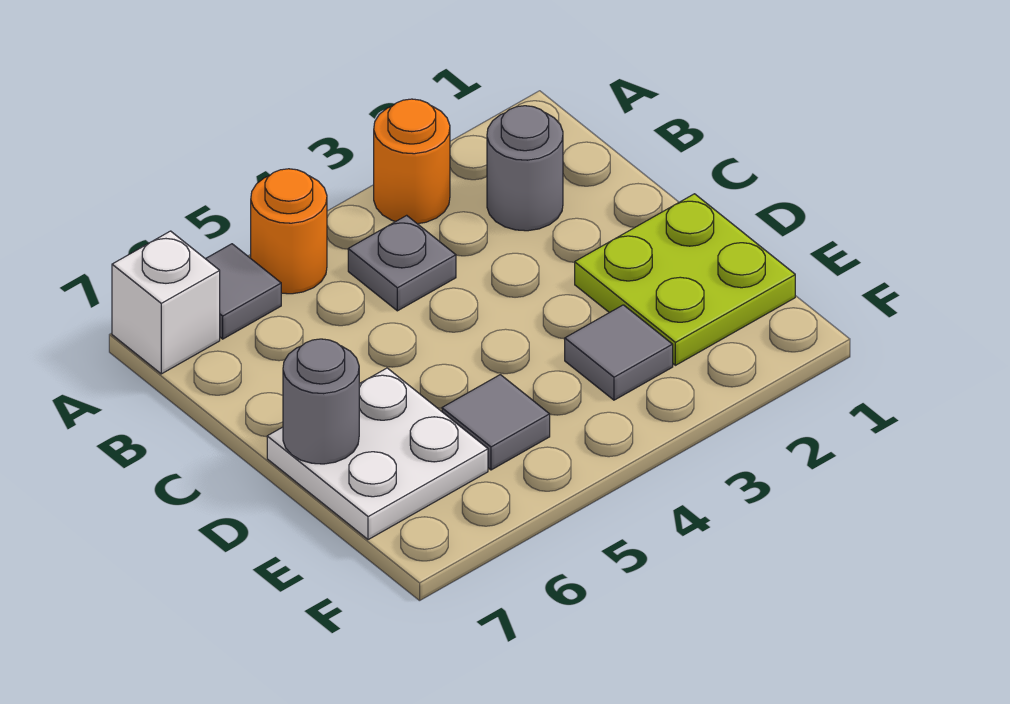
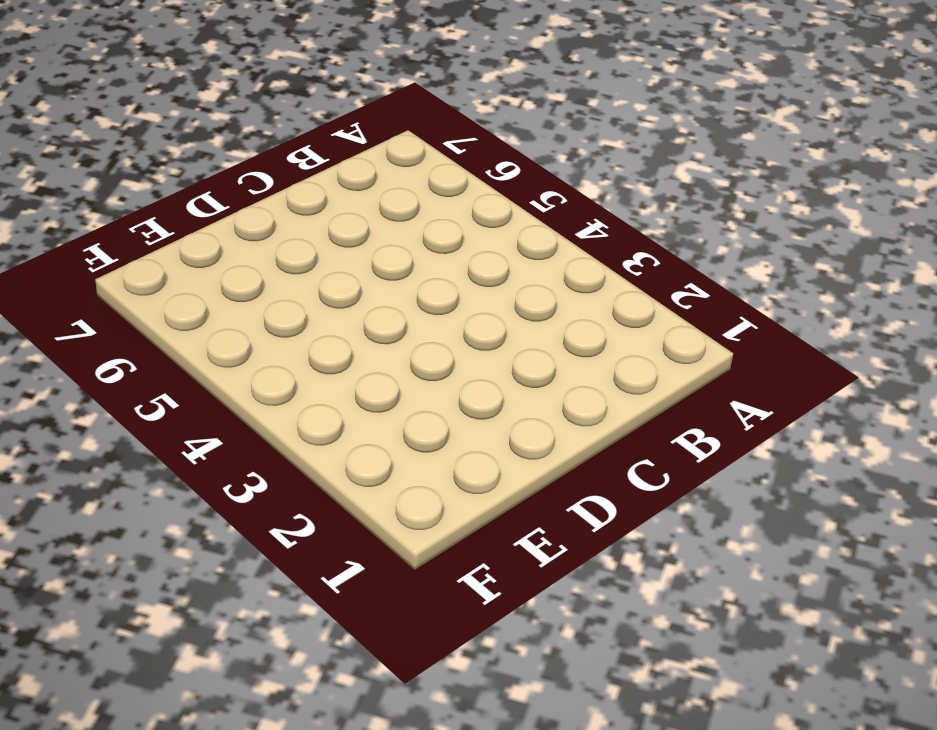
none -> orange round brick A3 level 1
none -> orange round brick A5 level 1

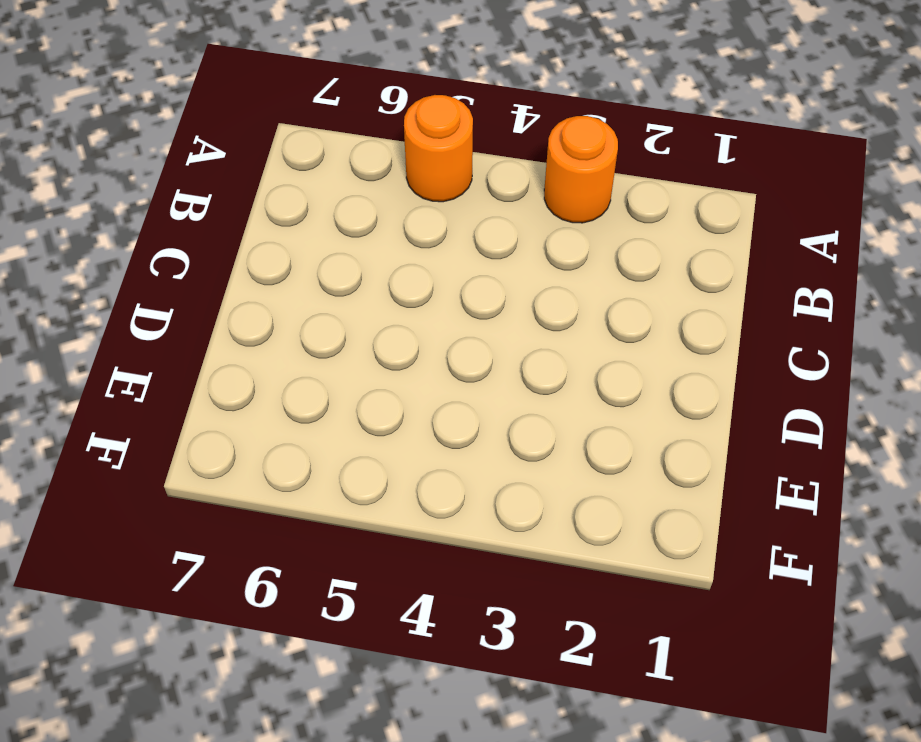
none -> grey tile A6 level 1
none -> white brick A7 level 1

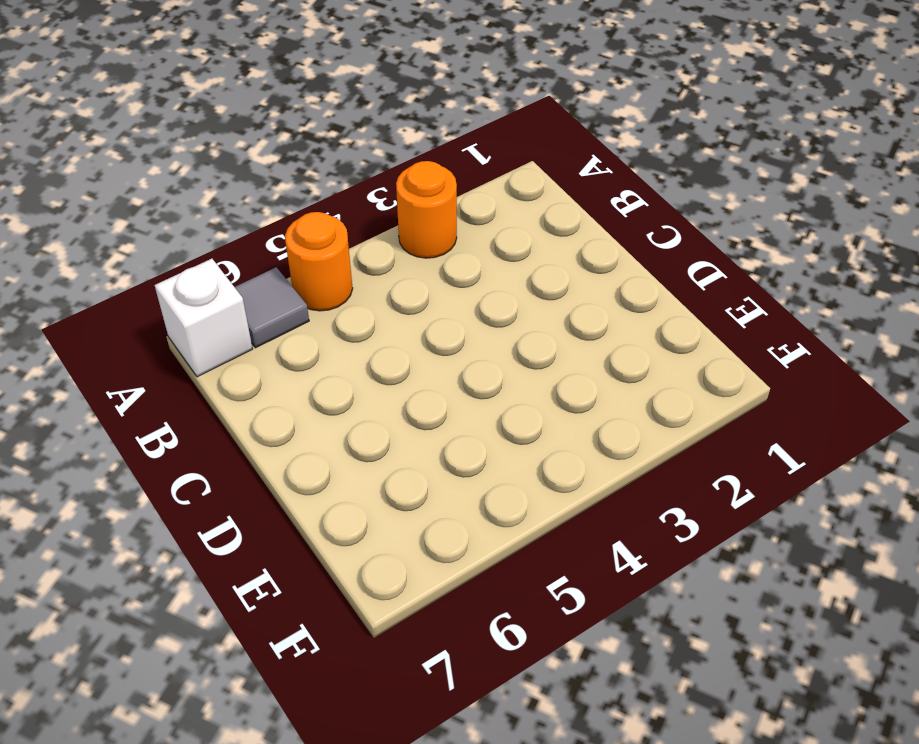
none -> grey round brick B2 level 1
none -> grey plate B4 level 1

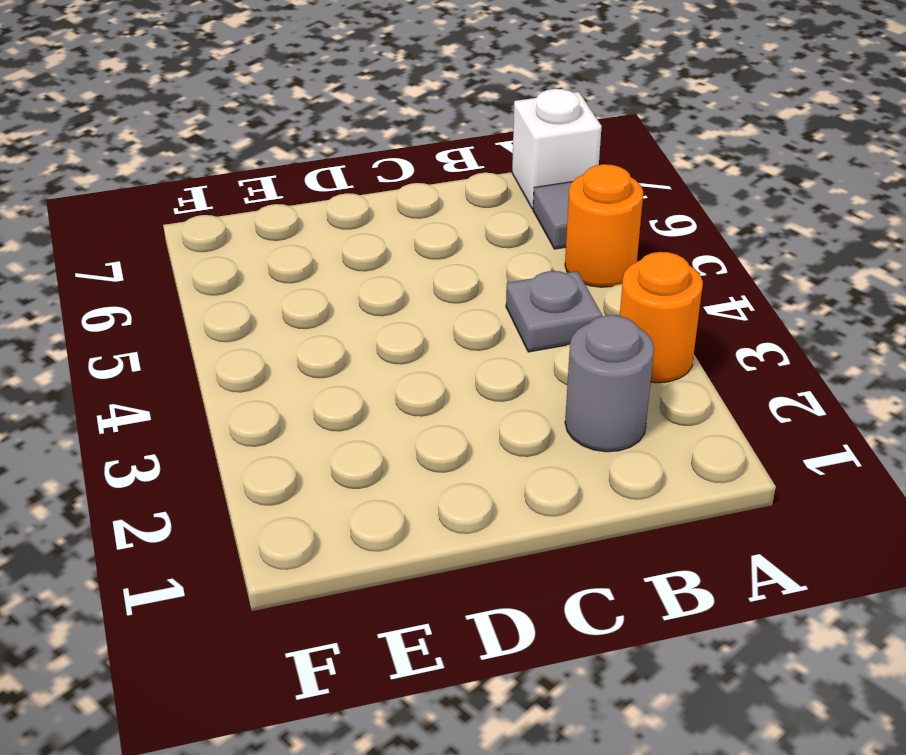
none -> lime plate D1:E2 level 1
none -> white plate D6:E7 level 1

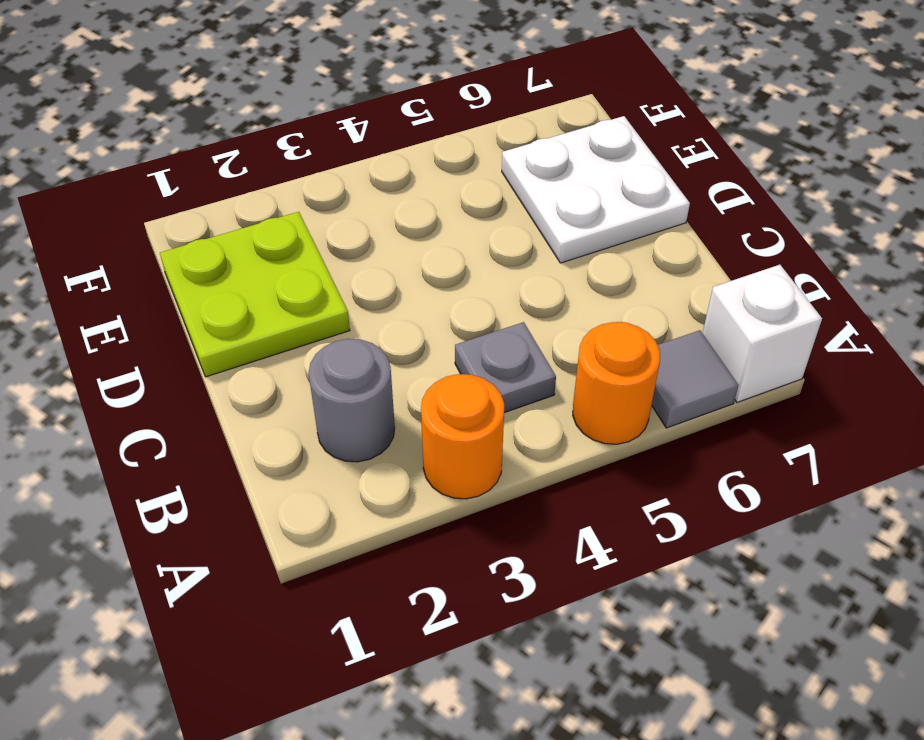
none -> grey tile E3 level 1
none -> grey tile E5 level 1

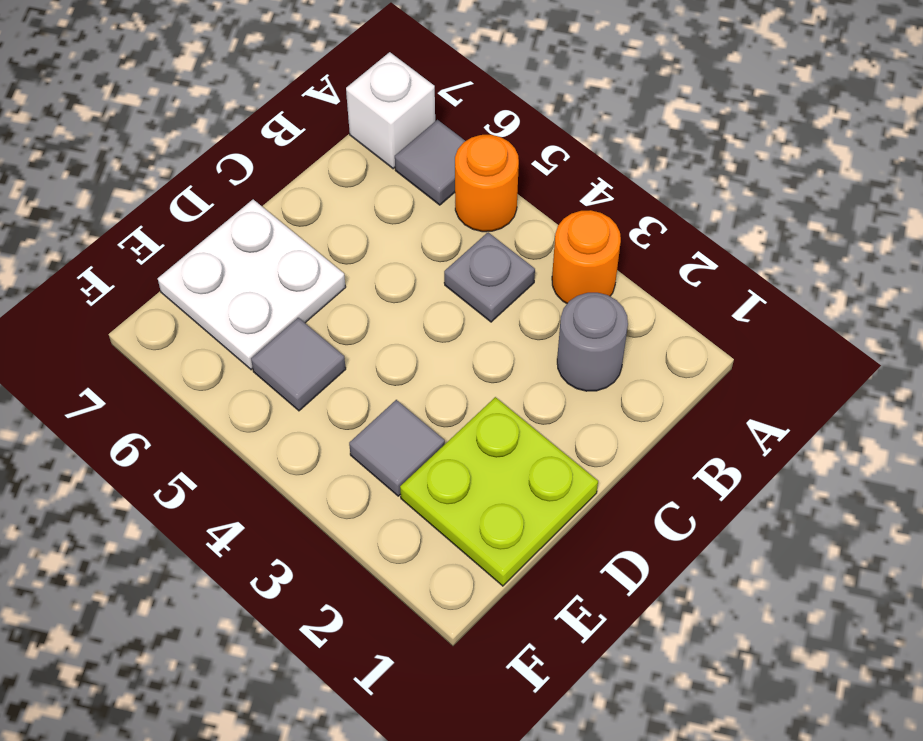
none -> grey round brick D7 level 2

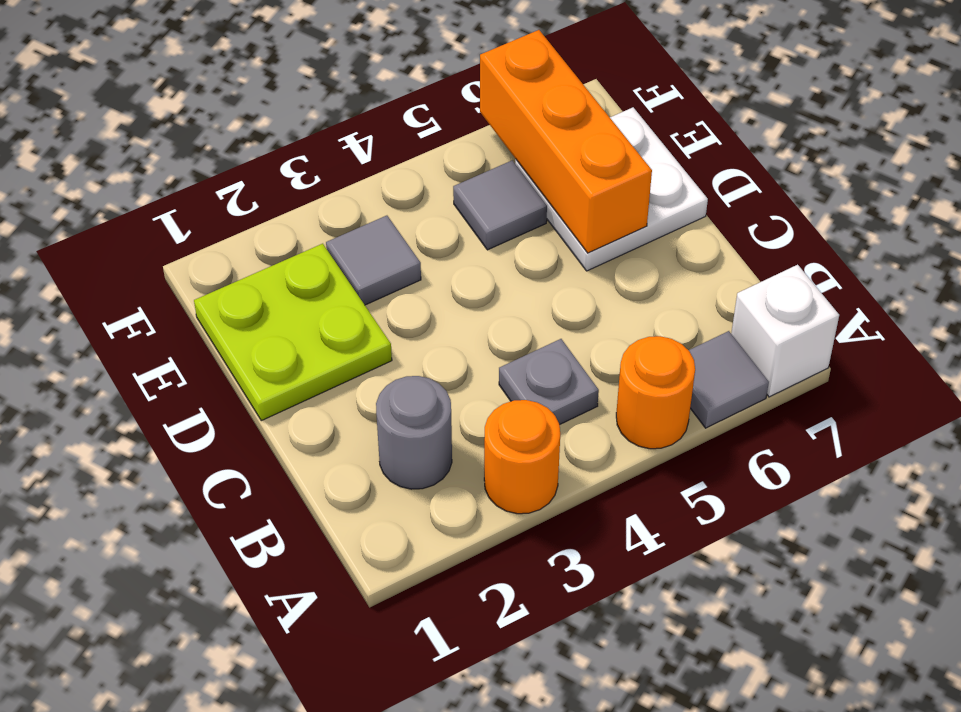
orange brick D6:F6 level 2 -> none
none -> grey round brick D7 level 2

